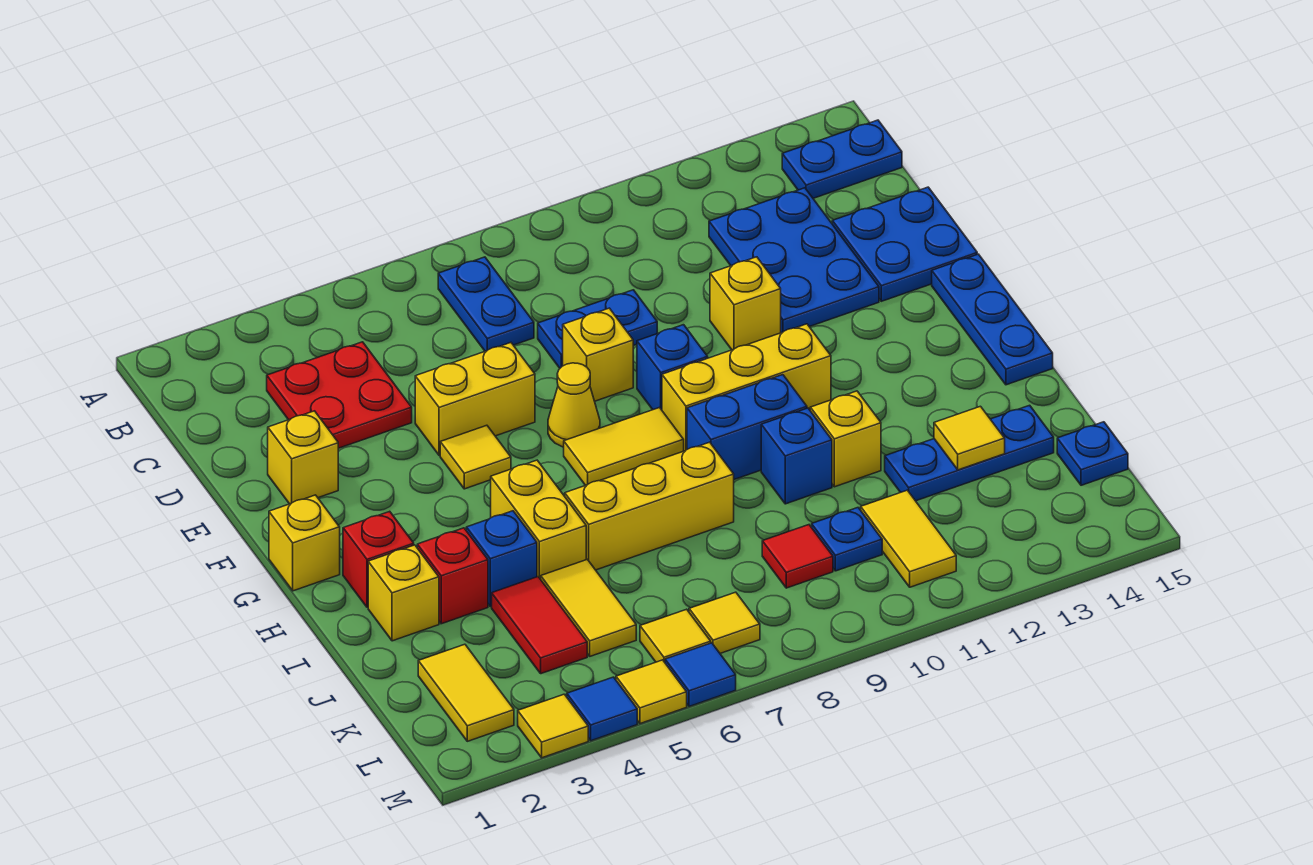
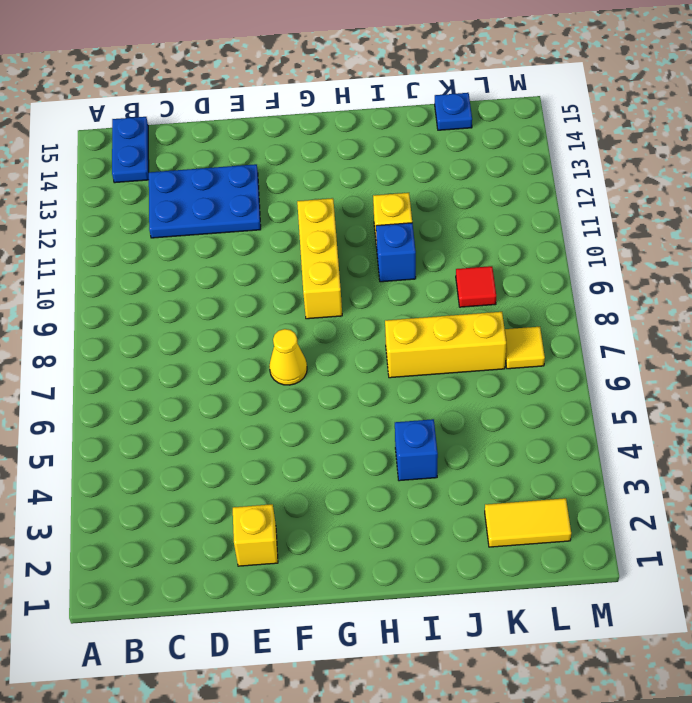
yellow brick I7:K7 level 1 -> yellow brick I6:I8 level 1
none -> blue plate B7:C7 level 1
none -> red plate C3:D4 level 1
none -> blue plate D8:D9 level 1
none -> blue plate D14:E15 level 1

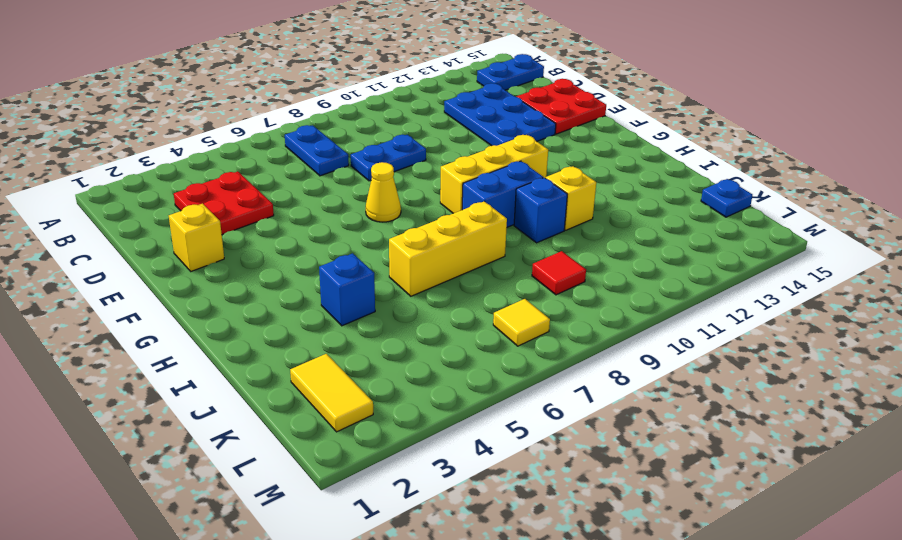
red plate D14:E15 level 1 -> blue plate D14:E15 level 1
none -> yellow brick E5:E6 level 1
none -> yellow brick E8 level 1
none -> yellow brick E11 level 1
none -> yellow tile F5 level 1

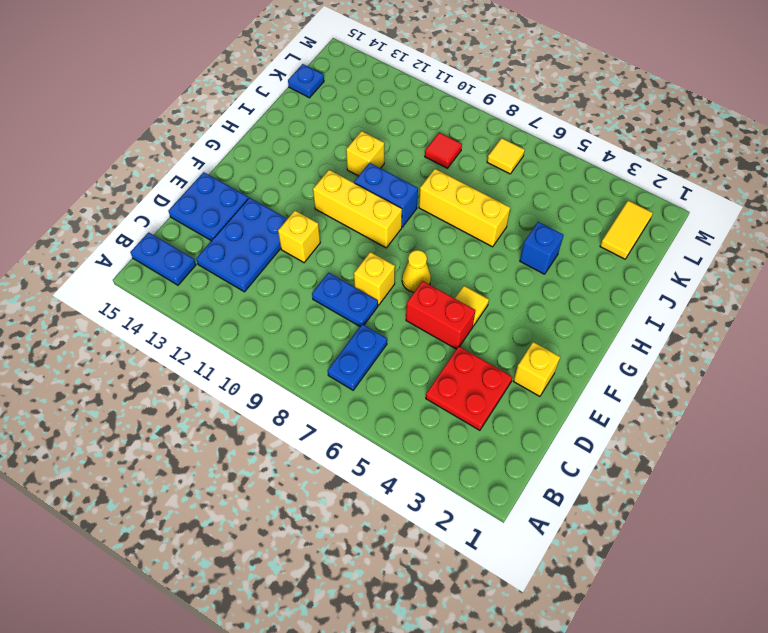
red brick E5:E6 level 1 -> yellow brick E5:E6 level 1
none -> blue brick F9 level 1
none -> blue plate F15:H15 level 1
none -> yellow brick G1 level 1
none -> yellow tile G7:G8 level 1

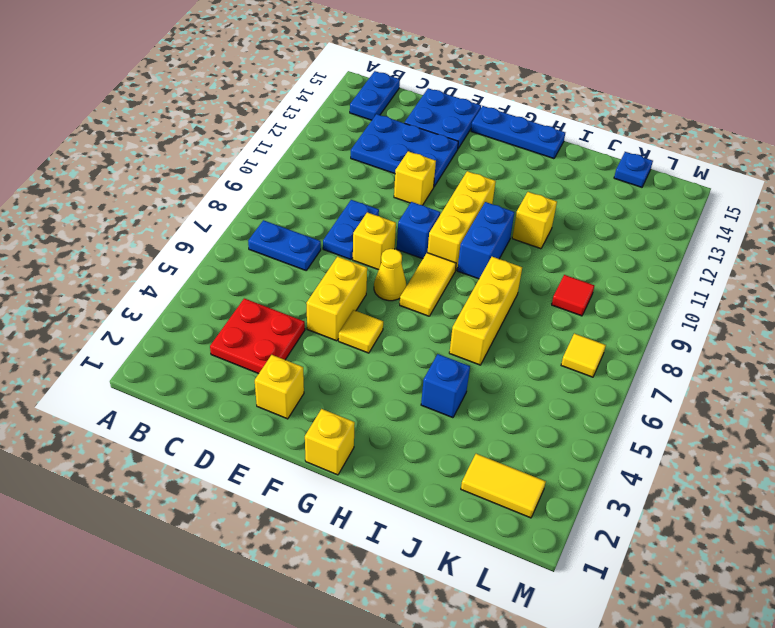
none -> red brick H2 level 1
none -> yellow brick H5:I5 level 1
none -> yellow brick I2 level 1
none -> red brick I3 level 1

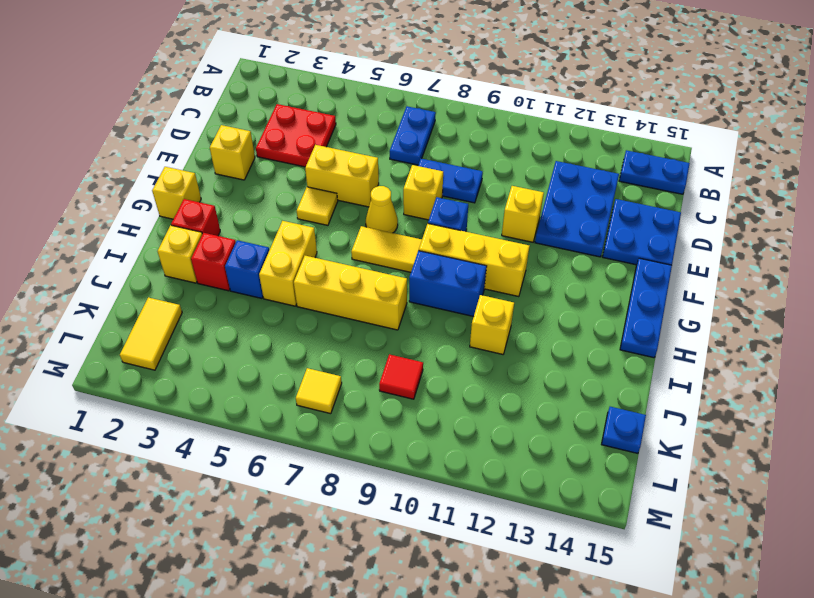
none -> blue brick I10 level 1
none -> red tile J4:K4 level 1
none -> yellow tile J5:K5 level 1
none -> blue plate J12:J14 level 1

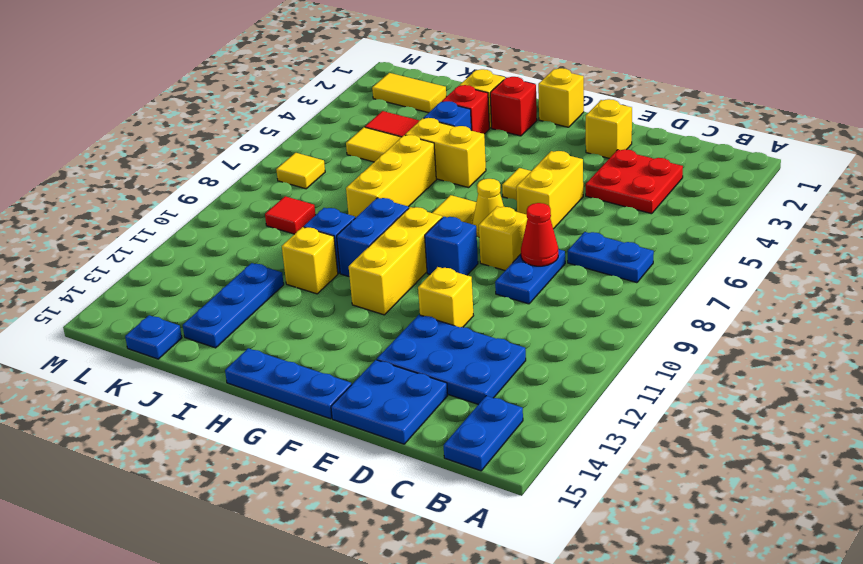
red cone D8 level 2 -> none
none -> blue plate K10 level 1
none -> yellow tile K11:L11 level 1
none -> yellow tile L6 level 1
none -> yellow tile M3 level 1

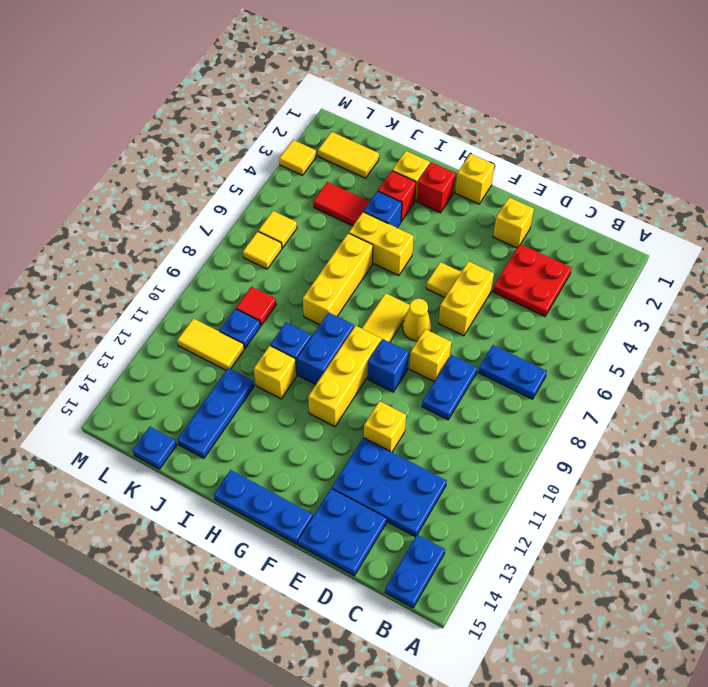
none -> yellow tile J5:K5 level 1
none -> blue tile M4 level 1
none -> yellow tile M5 level 1
none -> blue tile M6 level 1

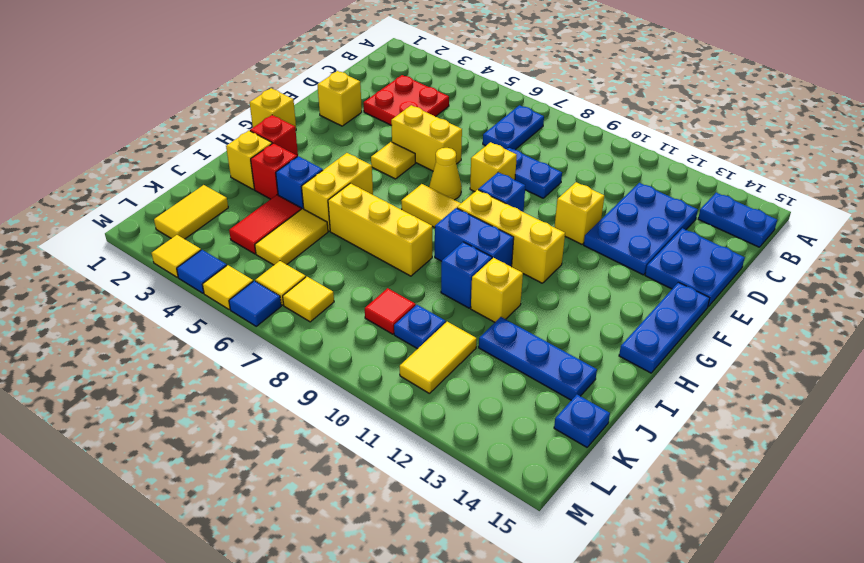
none -> yellow tile J13 level 2

